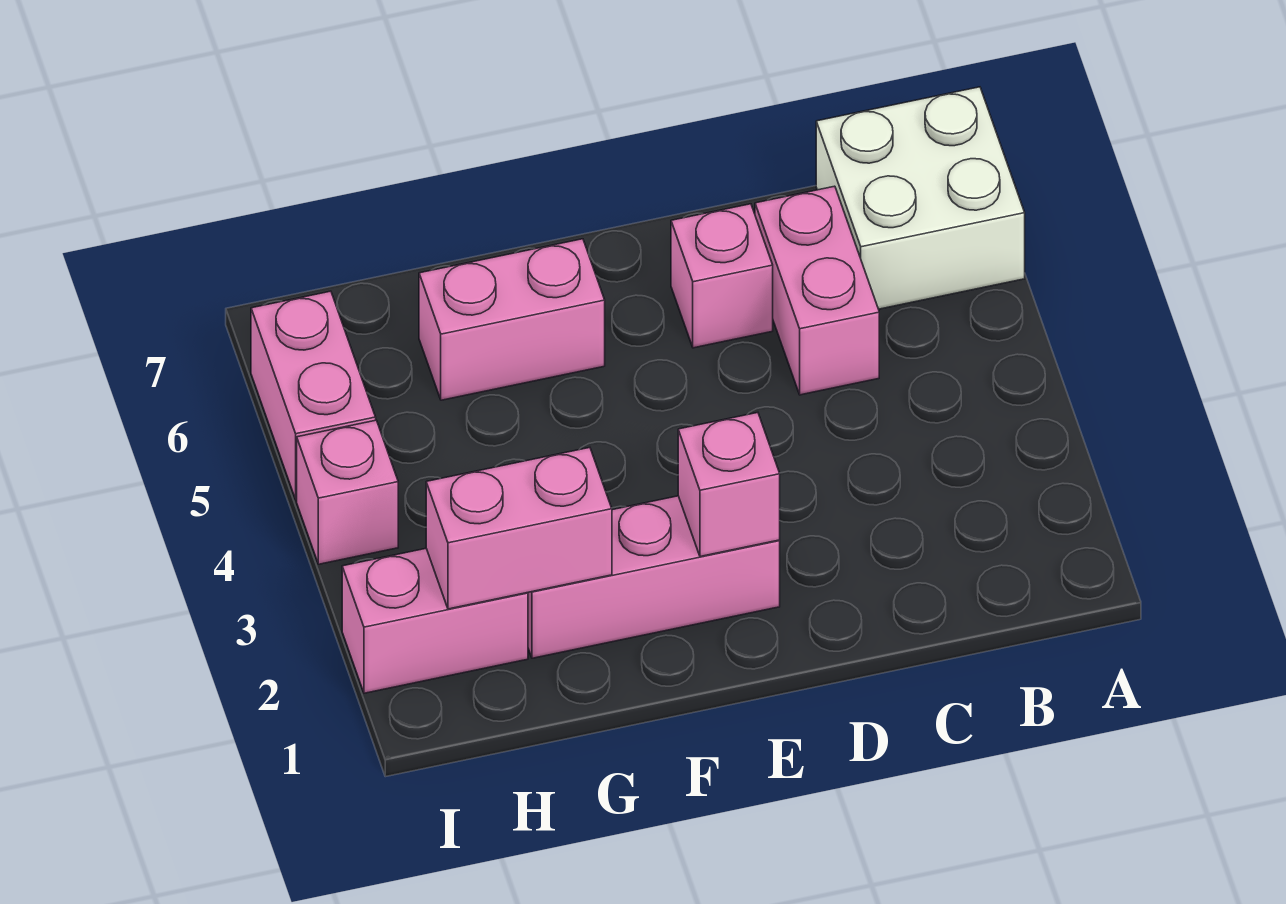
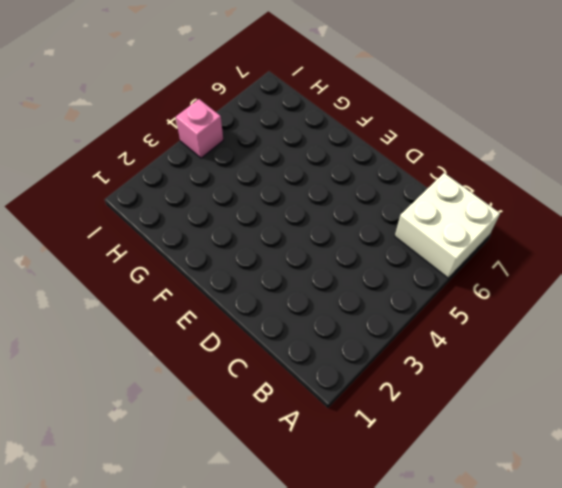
none -> pink brick C5:C6 level 1
none -> pink brick D6 level 1

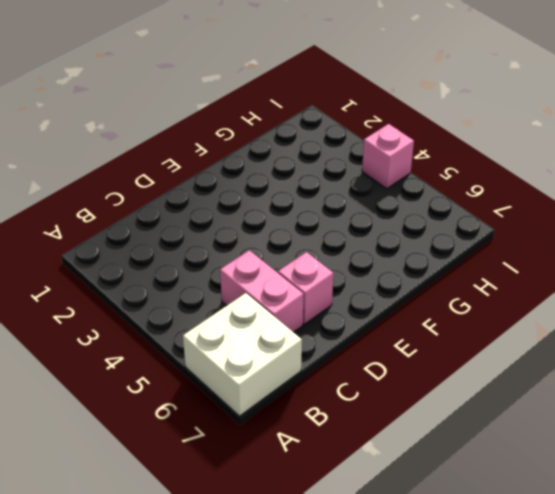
none -> pink brick E2:G2 level 1
none -> pink brick F6:G6 level 1

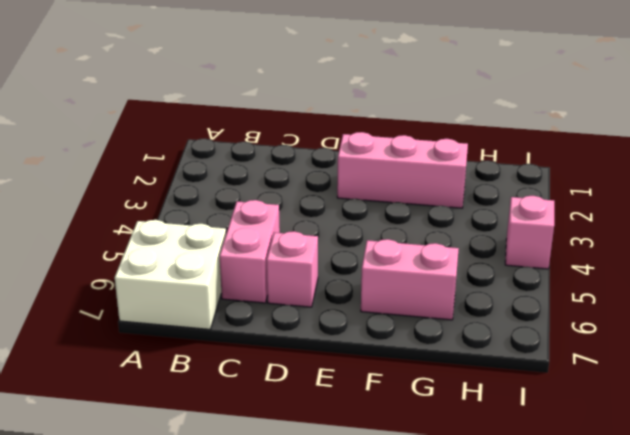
none -> pink brick H2:I2 level 1
none -> pink brick I5:I6 level 1

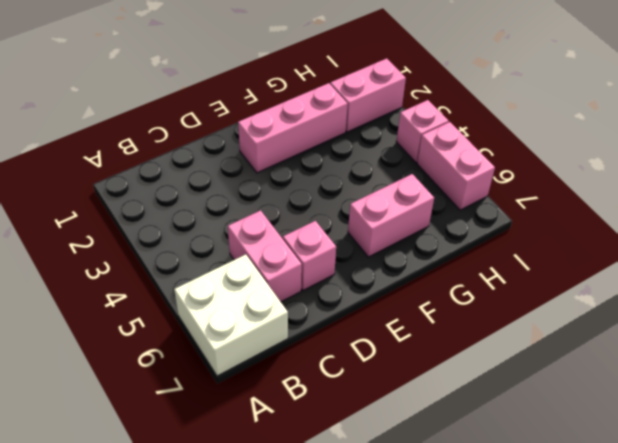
none -> pink brick E2 level 2
none -> pink brick G2:H2 level 2

